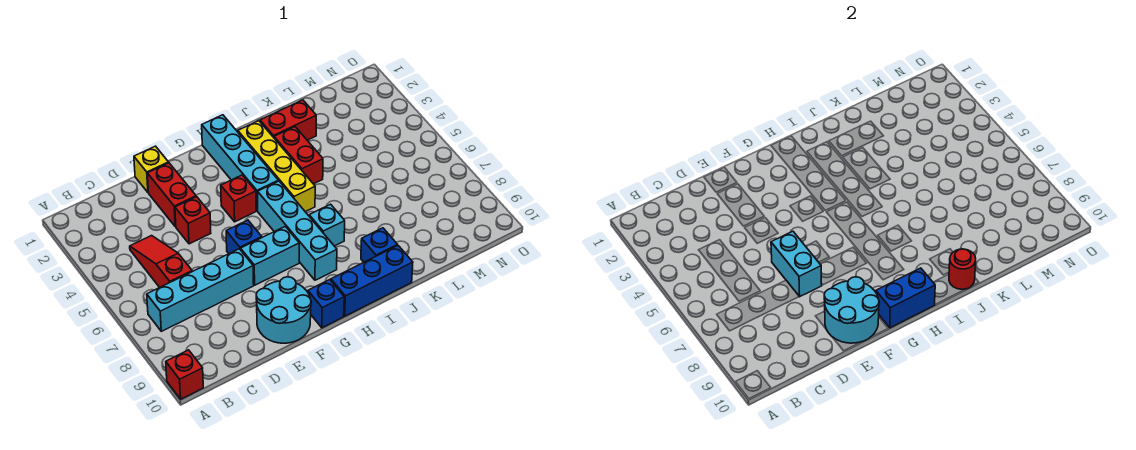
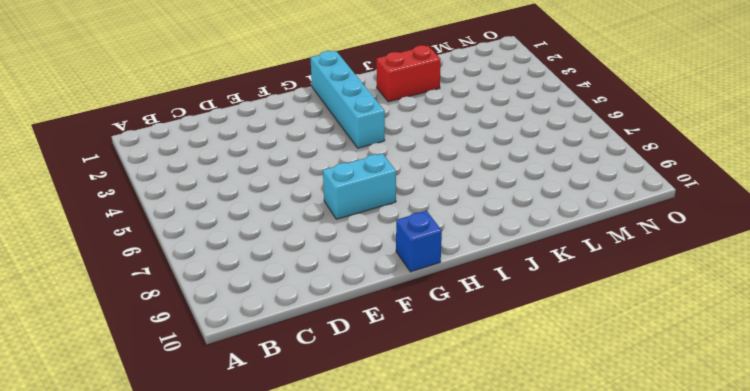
none -> red brick A10 level 1
none -> cyan brick B7:E7 level 1
none -> red slope C4:C6 level 1 top 6

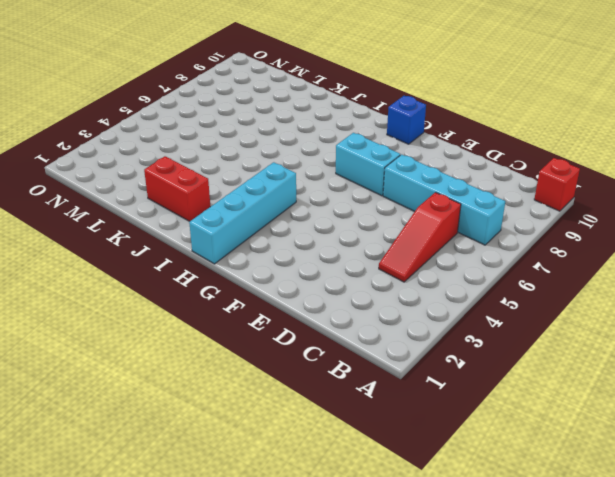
none -> yellow brick E1 level 1
none -> red brick E2:E3 level 1
none -> red brick E4 level 1

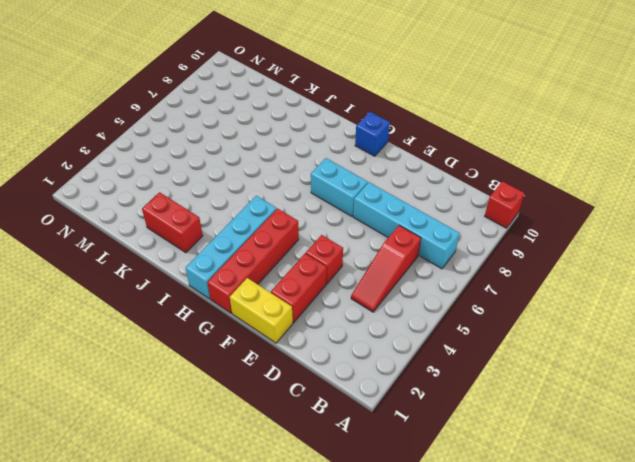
yellow brick E1:F1 level 1 -> yellow brick E1 level 1
red brick G1:G4 level 1 -> red brick G4 level 1
none -> cyan round brick E9:F10 level 1
none -> blue brick F6 level 1
none -> cyan brick H5:H8 level 1

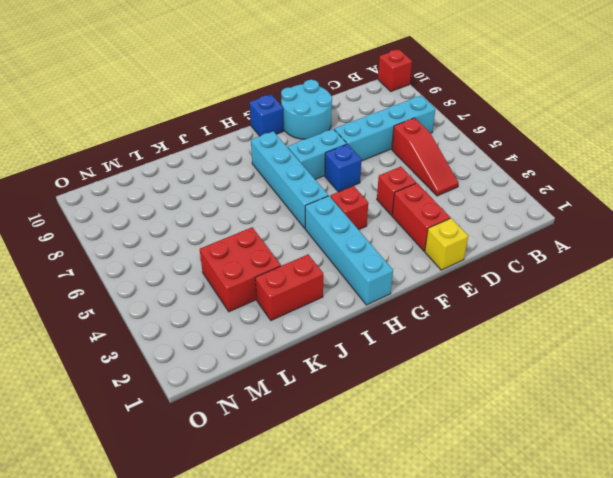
red brick K3:L4 level 1 -> none
none -> blue brick H10:J10 level 1
none -> yellow brick I2:I5 level 1
none -> cyan brick I7 level 1

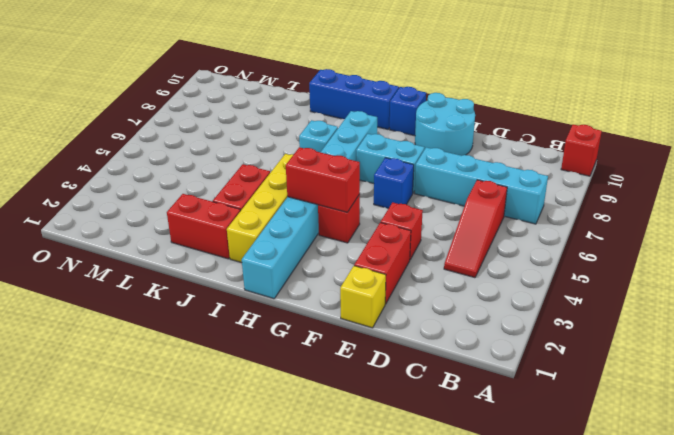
red brick G4:H4 level 2 -> none
none -> blue brick J9 level 1
none -> cyan brick E6:E7 level 2
none -> cyan round brick E9:F10 level 2

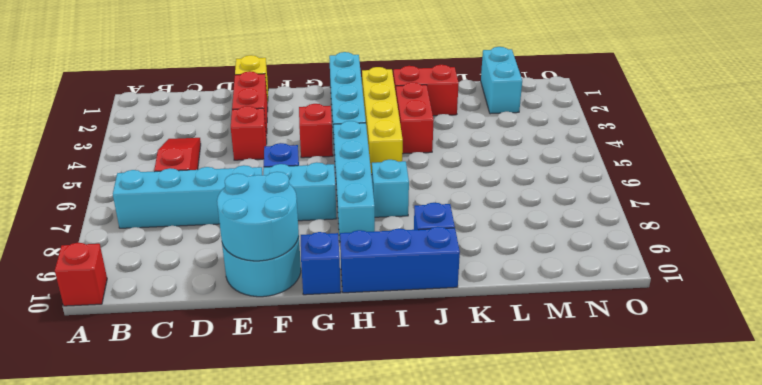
cyan brick M1:M2 level 1 -> cyan brick E6:E7 level 2
none -> blue brick G10:H10 level 2
none -> red round brick J10 level 2

